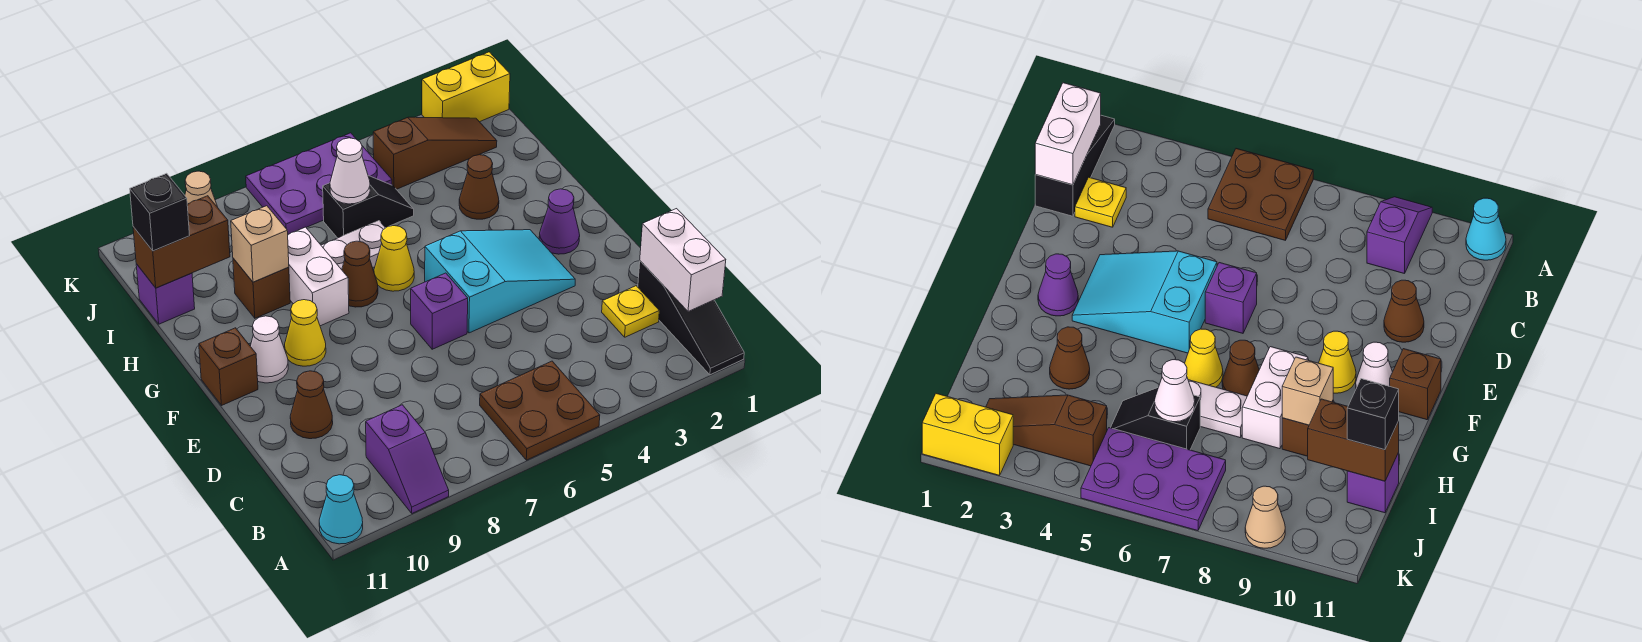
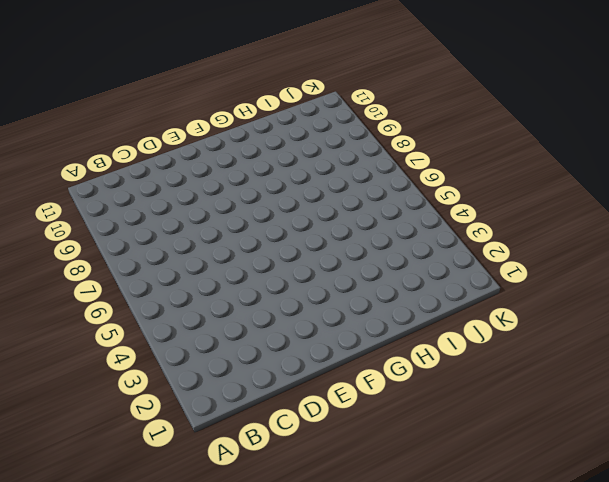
none -> black slope A1:C1 level 1 top C
none -> brown plate A5:B6 level 1
none -> purple slope A9:B9 level 1 top B

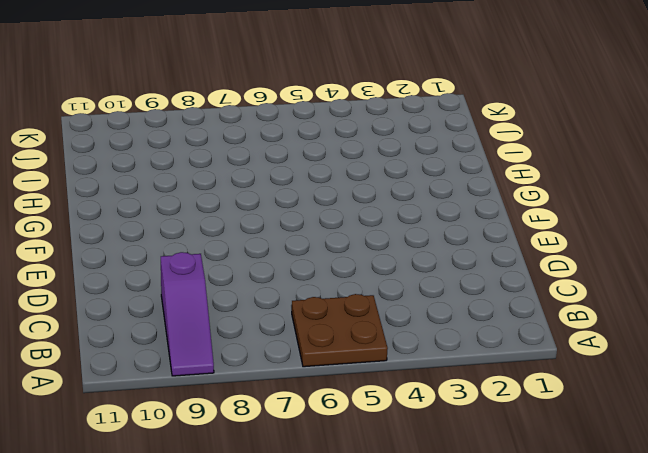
purple slope A9:C9 level 1 top C -> purple slope A9:B9 level 1 top B
none -> black slope A1:C1 level 1 top C
none -> cyan cone A11 level 1
none -> yellow plate C2 level 1

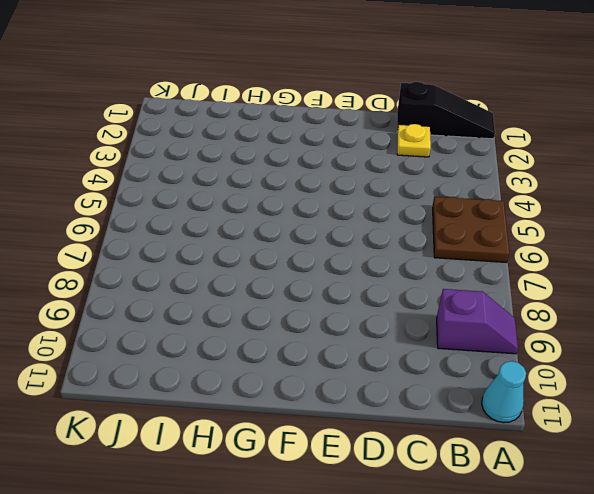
none -> brown cone D10 level 1
none -> cyan slope E3:F5 level 1 top 5
none -> purple brick E6 level 1

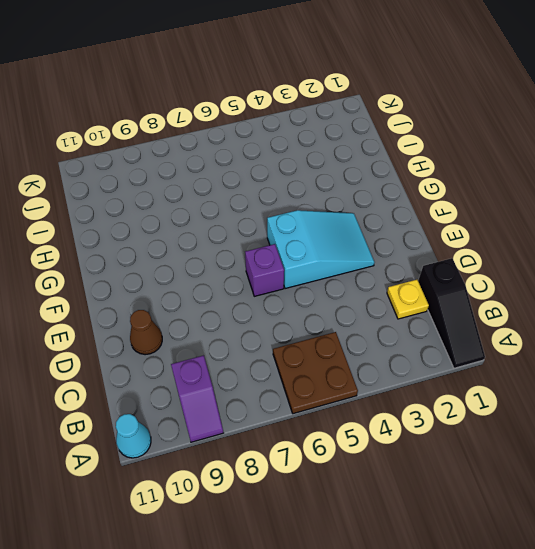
none -> purple cone F2 level 1
none -> yellow cone F9 level 1
none -> white cone F10 level 1

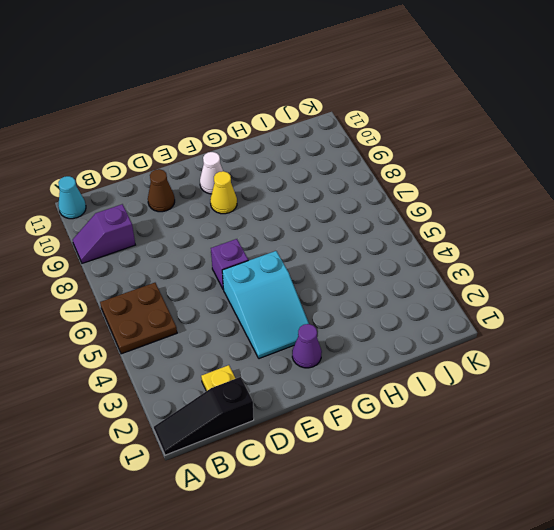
none -> brown brick F11 level 1
none -> yellow cone G6 level 1
none -> brown cone G7 level 1

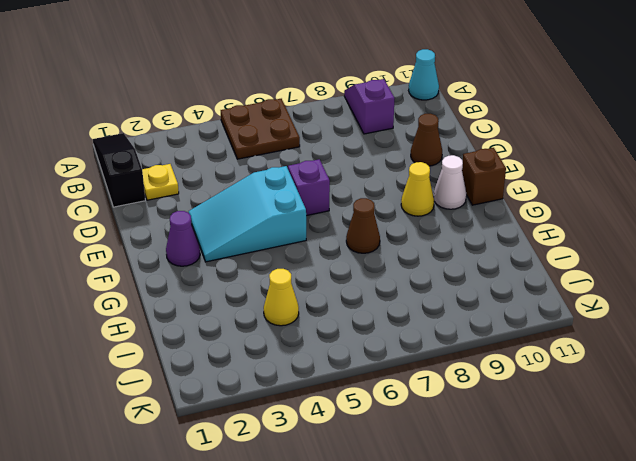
yellow cone I4 level 1 -> yellow cone G6 level 1
none -> white brick G8:H8 level 1
none -> brown cone H3 level 1
none -> white plate H6:H7 level 1

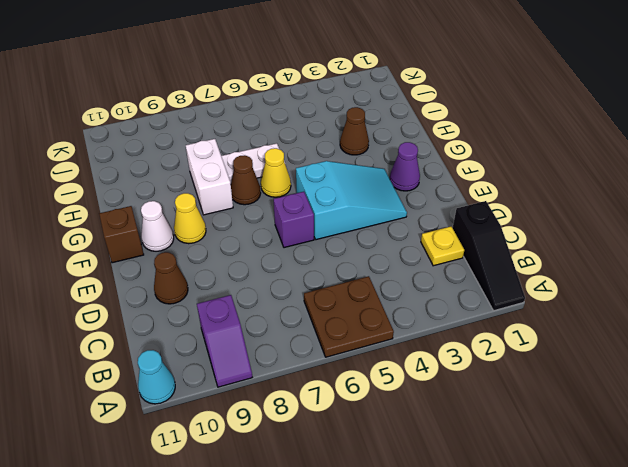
none -> brown brick H9 level 1
none -> black slope I5:I6 level 1 top 6
none -> purple brick I11 level 1

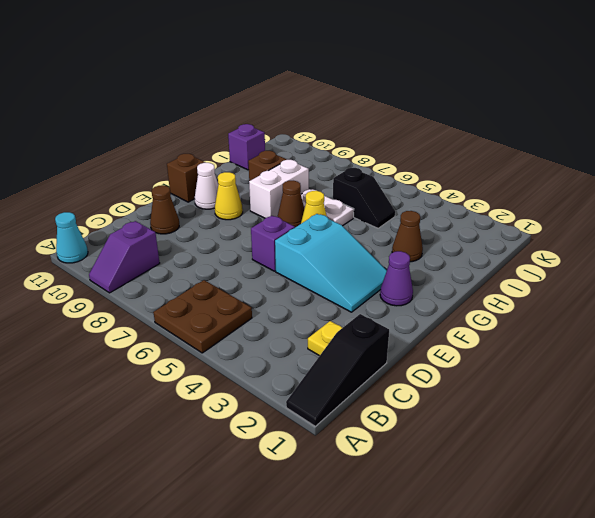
none -> brown slope J2:J4 level 1 top 4
none -> purple plate J5:K7 level 1
none -> yellow brick K1:K2 level 1

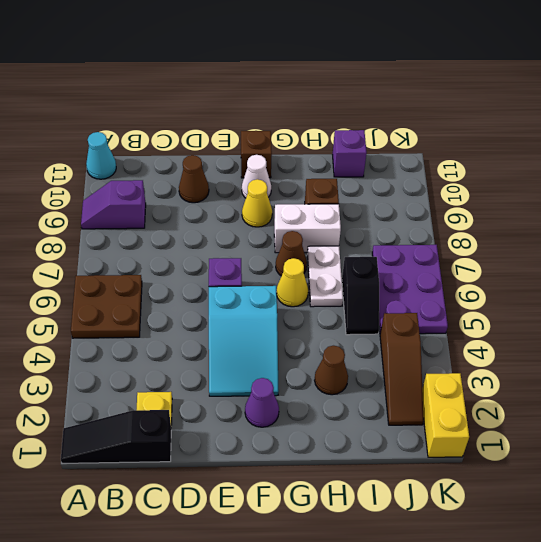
none -> tan cone K9 level 1
none -> white brick B1:C1 level 2
none -> tan brick H9 level 2

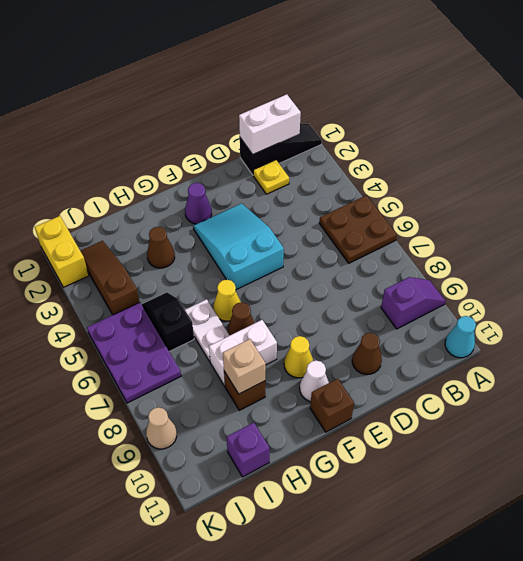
none -> purple brick E6 level 1
none -> white cone I6 level 2
none -> brown brick I10:I11 level 2

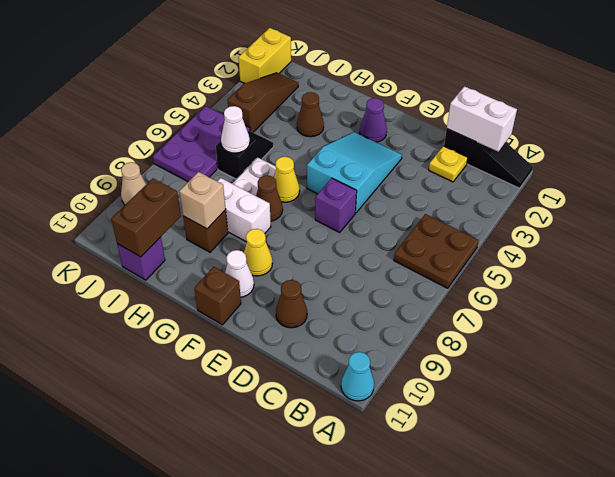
none -> purple slope A9:B9 level 1 top B
none -> black brick I11 level 3

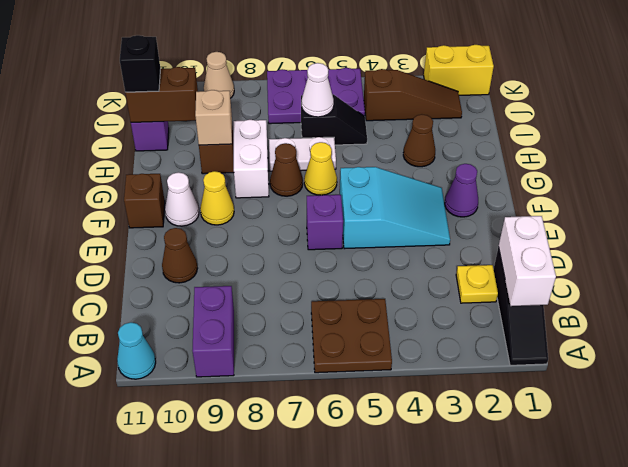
purple brick A9:B9 level 1 -> purple slope A9:B9 level 1 top B

